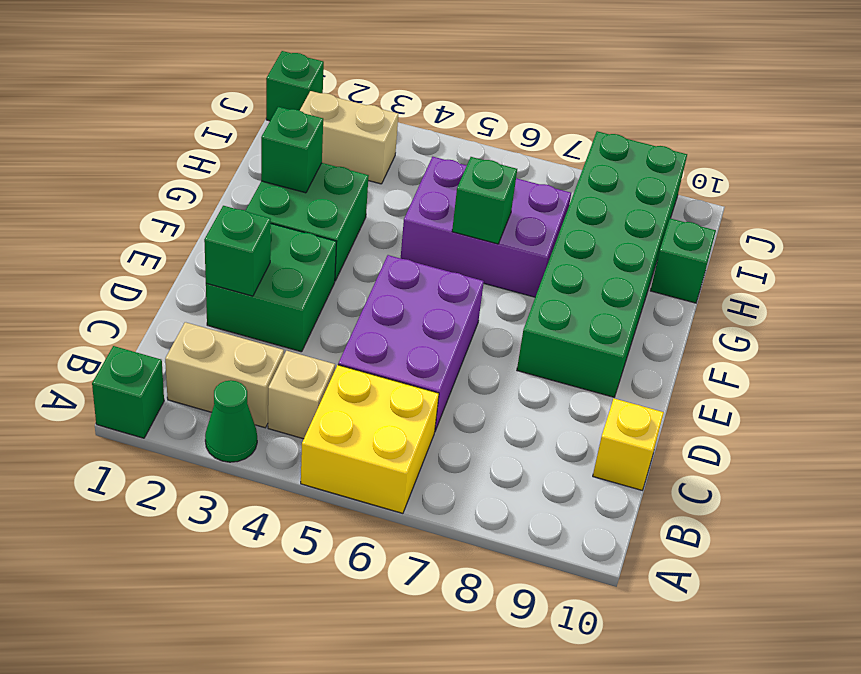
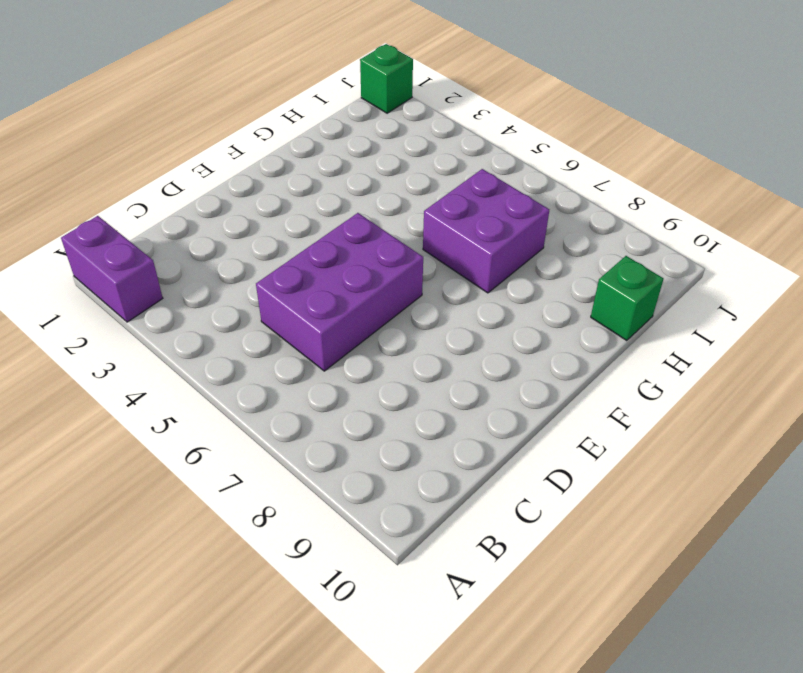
purple brick A1:A2 level 1 -> green brick A1 level 1
purple brick G6:H7 level 1 -> purple brick G5:H7 level 1
none -> green cone A3 level 1
none -> yellow brick A5:B6 level 1
none -> tan brick B2:B3 level 1

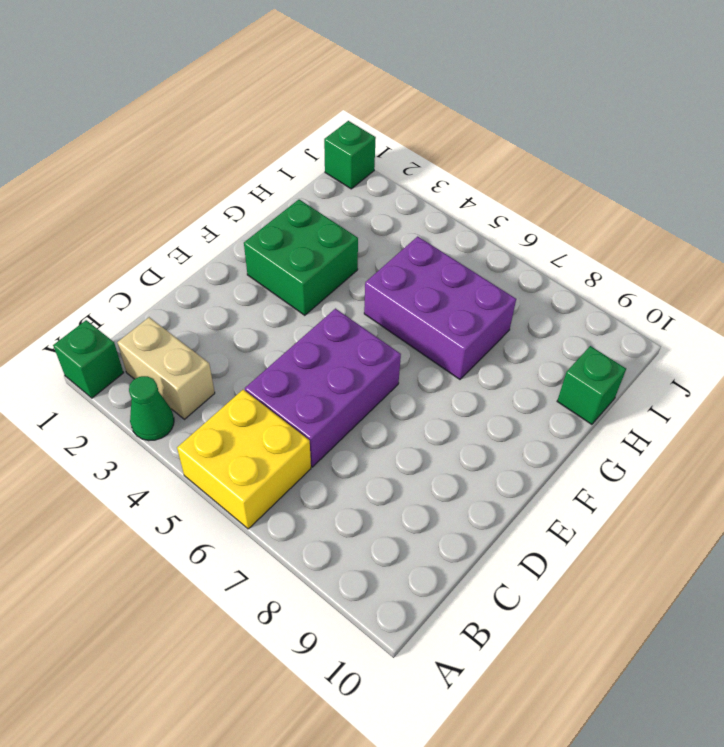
none -> tan brick B4 level 1
none -> yellow brick C10 level 1
none -> green brick D2:E3 level 1

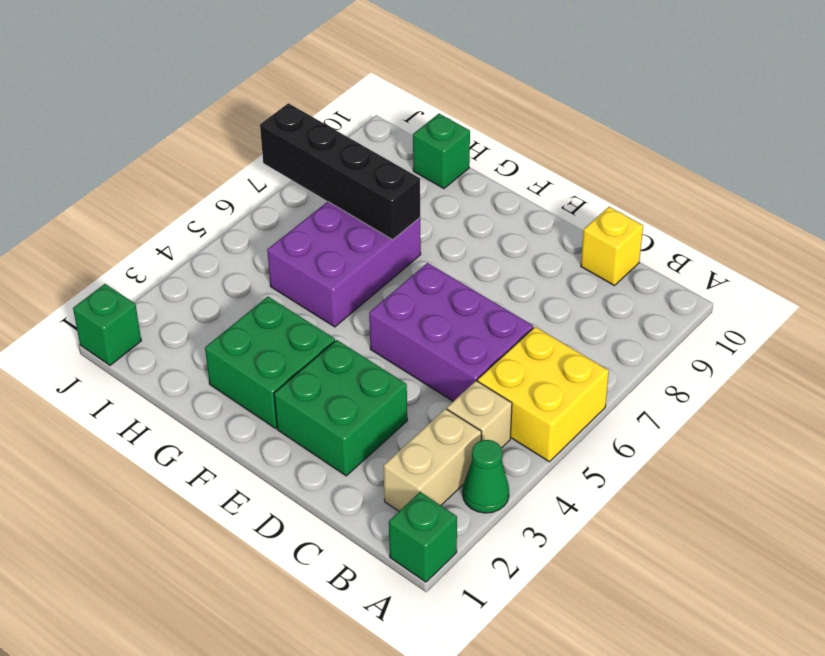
black brick G7:J7 level 2 -> none
none -> green brick E8:J9 level 1
none -> tan brick I2:I3 level 1
none -> green brick D2 level 2

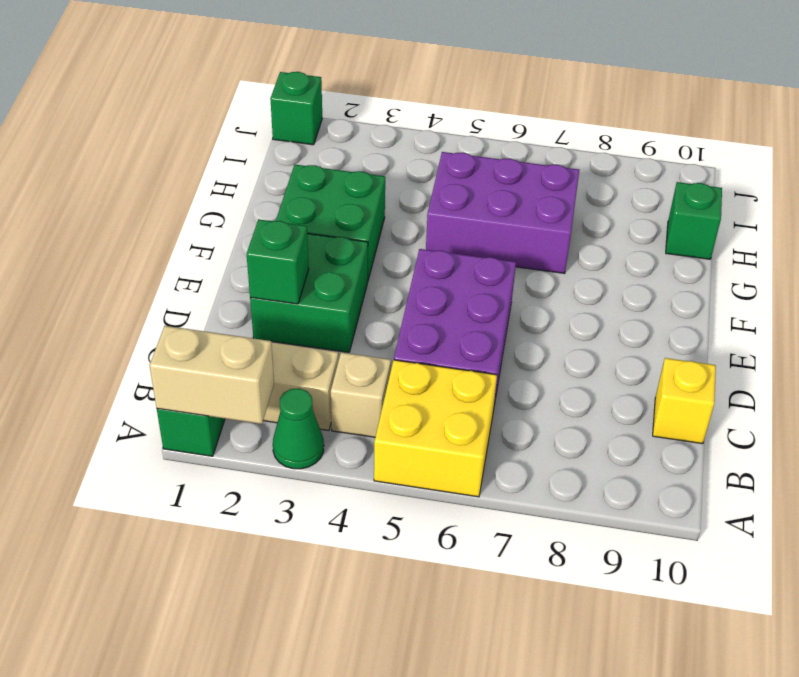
tan brick A1:A2 level 2 -> tan brick I2:I3 level 1
none -> green brick E8:J9 level 1
none -> green brick G2 level 2
none -> green brick G6 level 2

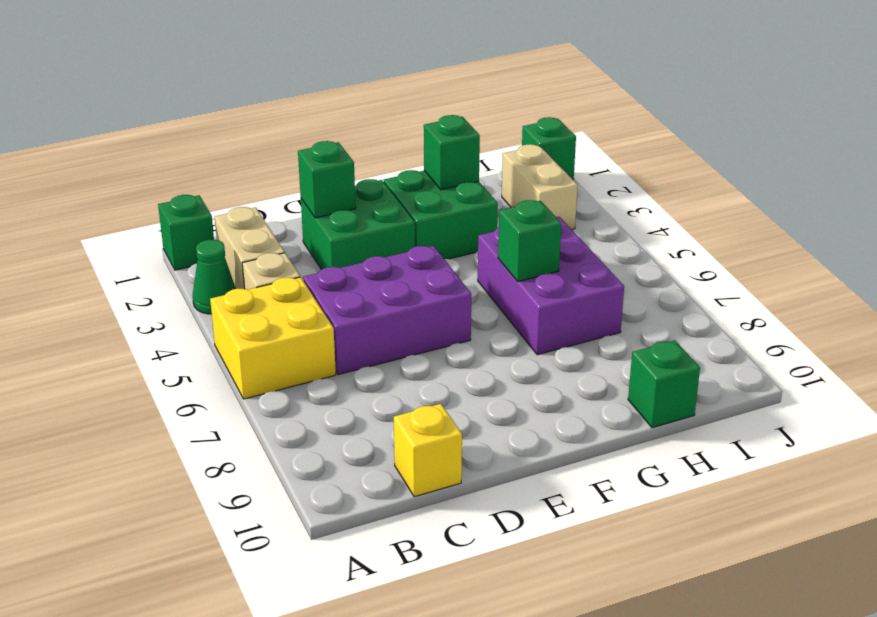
none -> green brick E8:J9 level 1

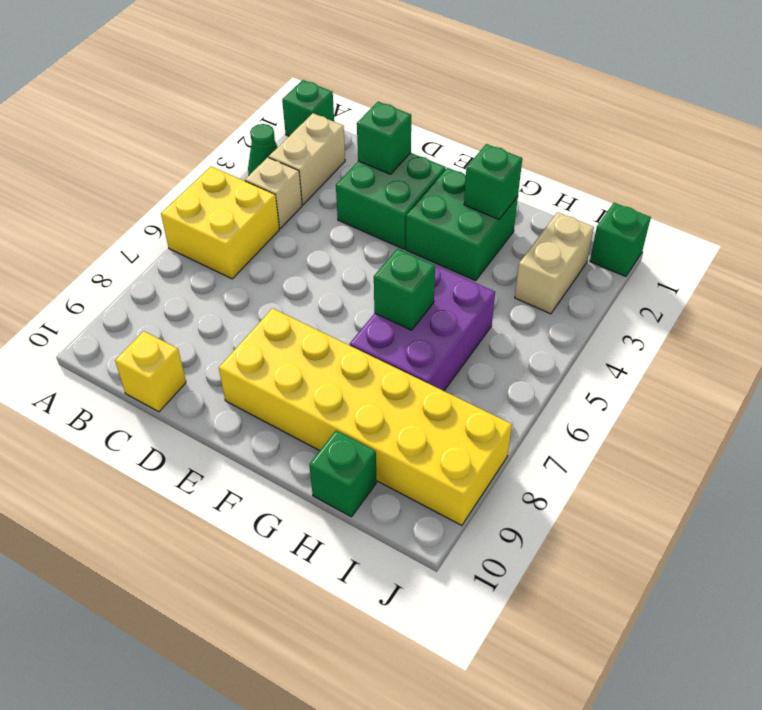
yellow brick E8:J9 level 1 -> green brick E8:J9 level 1
none -> purple brick C5:E6 level 1

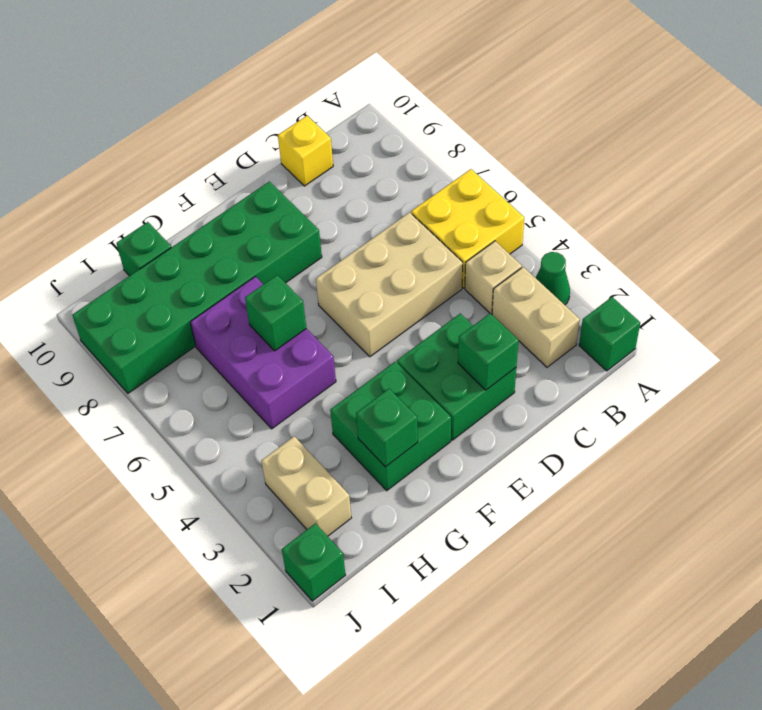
tan brick C5:E6 level 1 -> purple brick C5:E6 level 1

